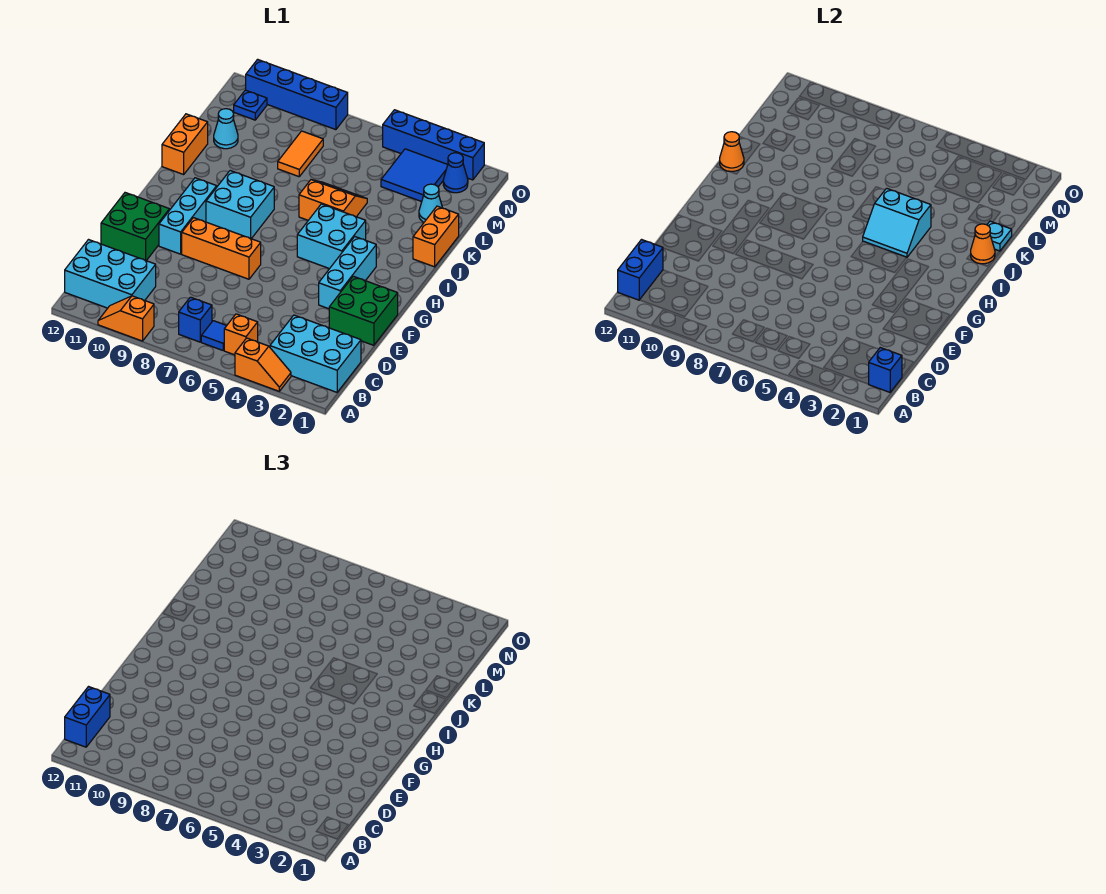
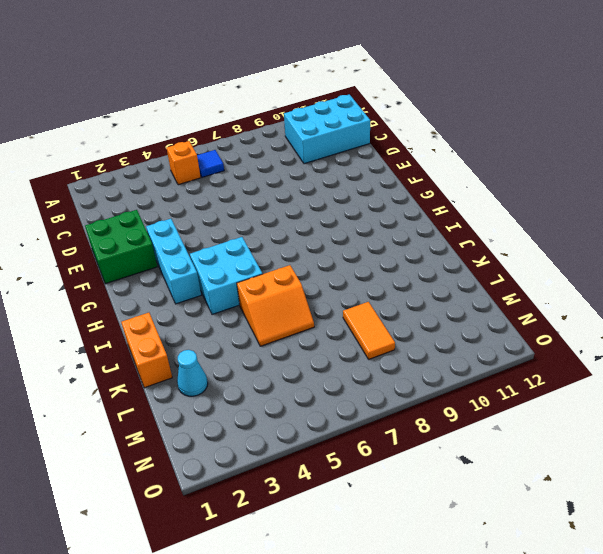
none -> orange slope A3:A4 level 1 top 4
none -> orange slope A9:A10 level 1 top 9
none -> cyan brick B1:C3 level 1
none -> blue brick B7 level 1

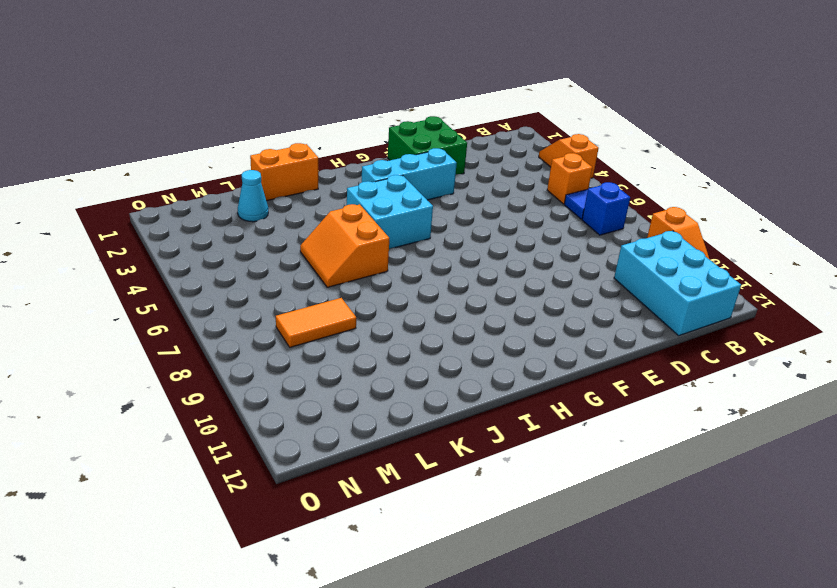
none -> cyan brick B1:C3 level 1
none -> green brick E11:F12 level 1
none -> orange brick F7:F9 level 1
none -> cyan brick F10:H10 level 1

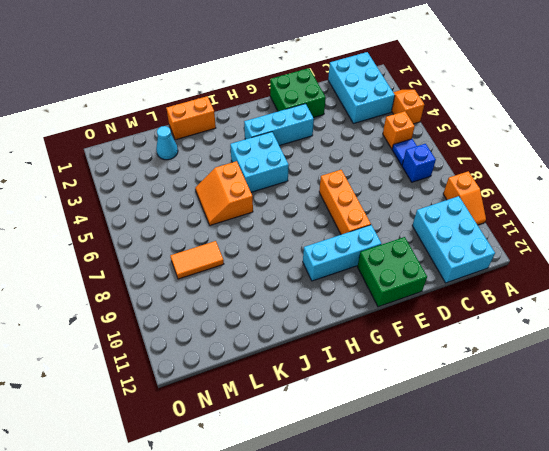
none -> cyan brick H8:I9 level 1
none -> orange brick J12:K12 level 1
none -> cyan cone L11 level 1
none -> blue tile M3:N4 level 1

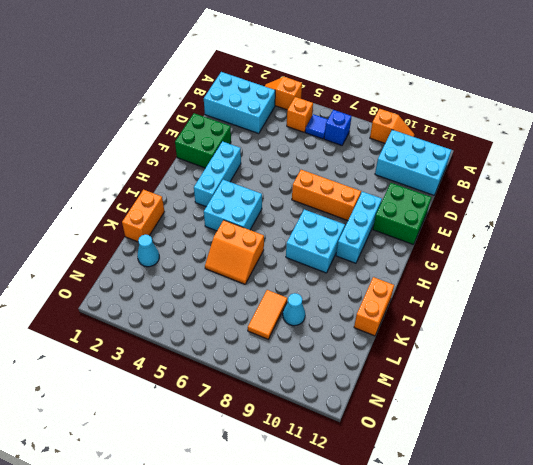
cyan cone L9 level 1 -> cyan cone L11 level 1
none -> blue tile M3:N4 level 1
none -> blue cone N2 level 1
none -> blue plate N11 level 1
none -> blue brick O2:O5 level 1

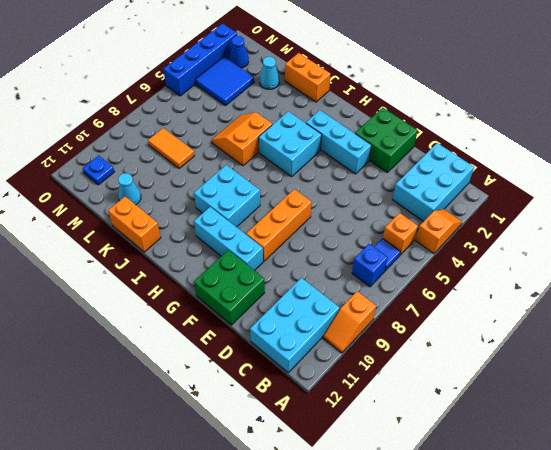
none -> blue brick O8:O11 level 1
none -> blue brick B1 level 2
none -> blue brick B12:C12 level 2
none -> cyan slope I4:J5 level 2 top J

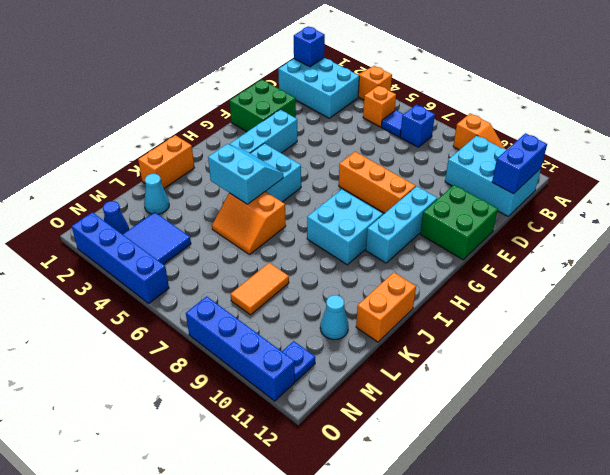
none -> orange cone J1 level 2
none -> orange cone J12 level 2
none -> cyan plate K1 level 2
none -> blue brick B12:C12 level 3

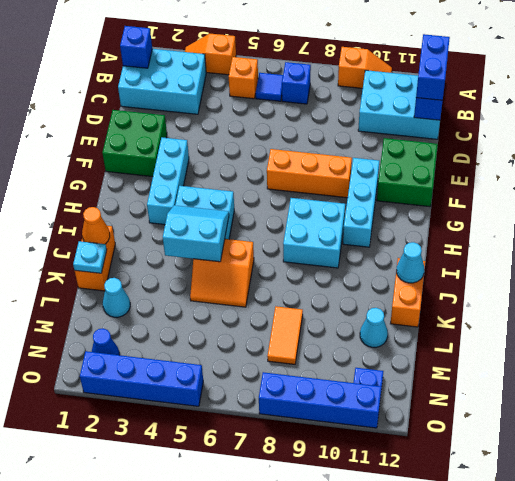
cyan cone J12 level 2 -> orange cone J12 level 2
none -> blue tile M3:N4 level 1

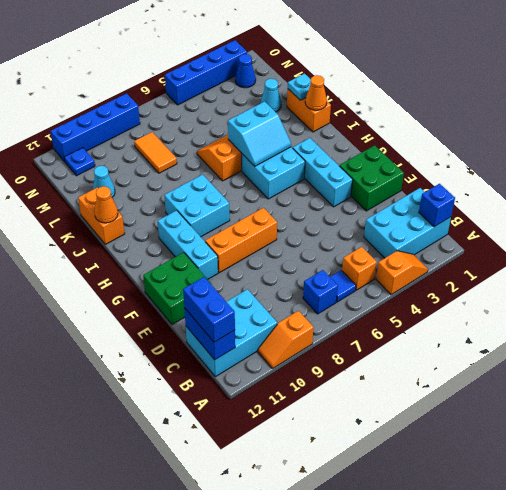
none -> blue tile M3:N4 level 1

